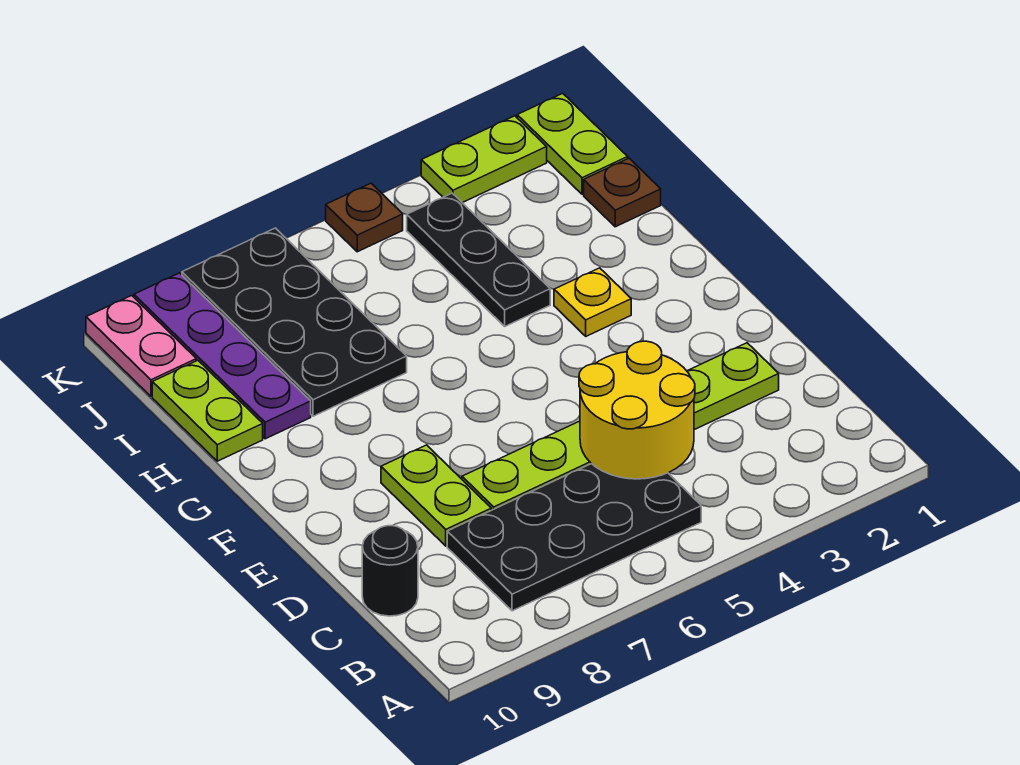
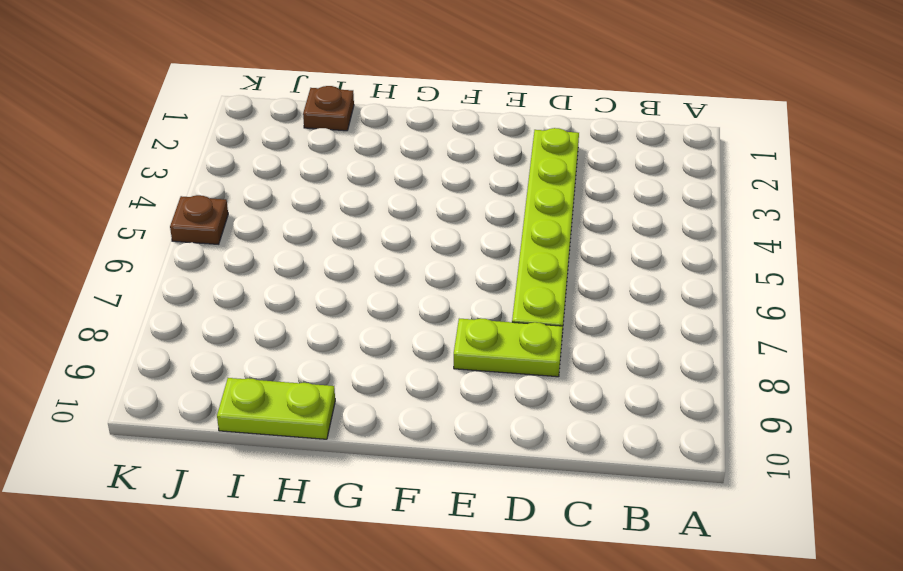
none -> black plate B5:C8 level 1
none -> black round brick C10 level 1
none -> yellow plate G3 level 1

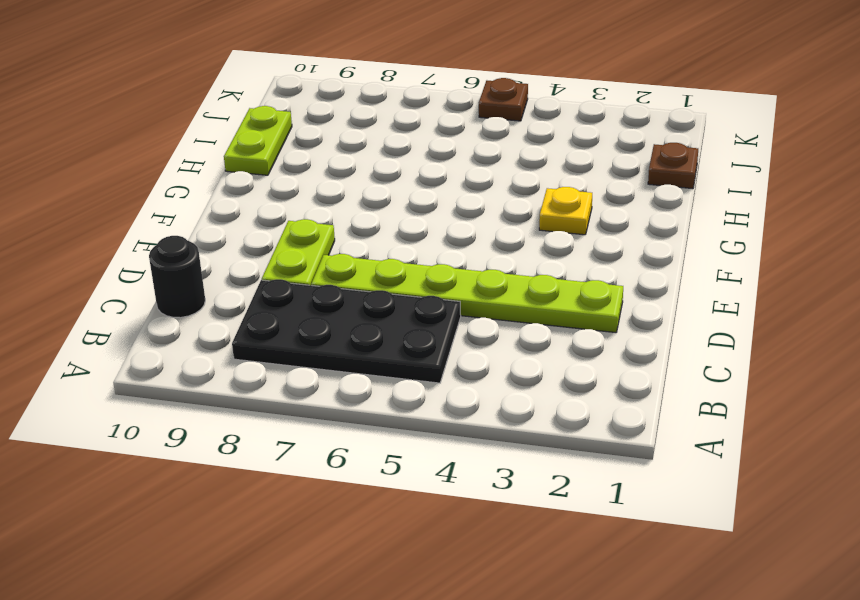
none -> black plate H4:J4 level 1
none -> black plate H7:K8 level 1
none -> purple plate H9:K9 level 1

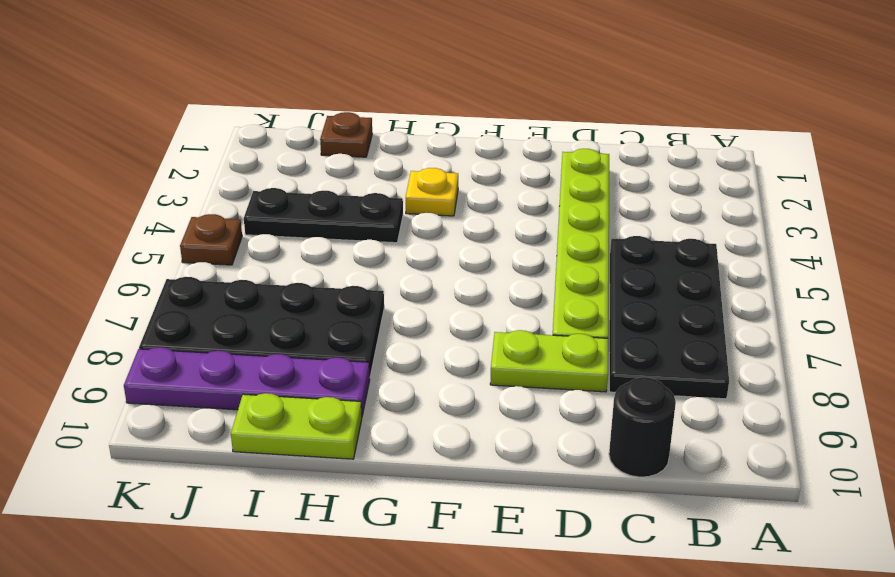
none -> lime plate J1:K1 level 1
none -> pink plate J10:K10 level 1
none -> lime plate K2:K3 level 1

